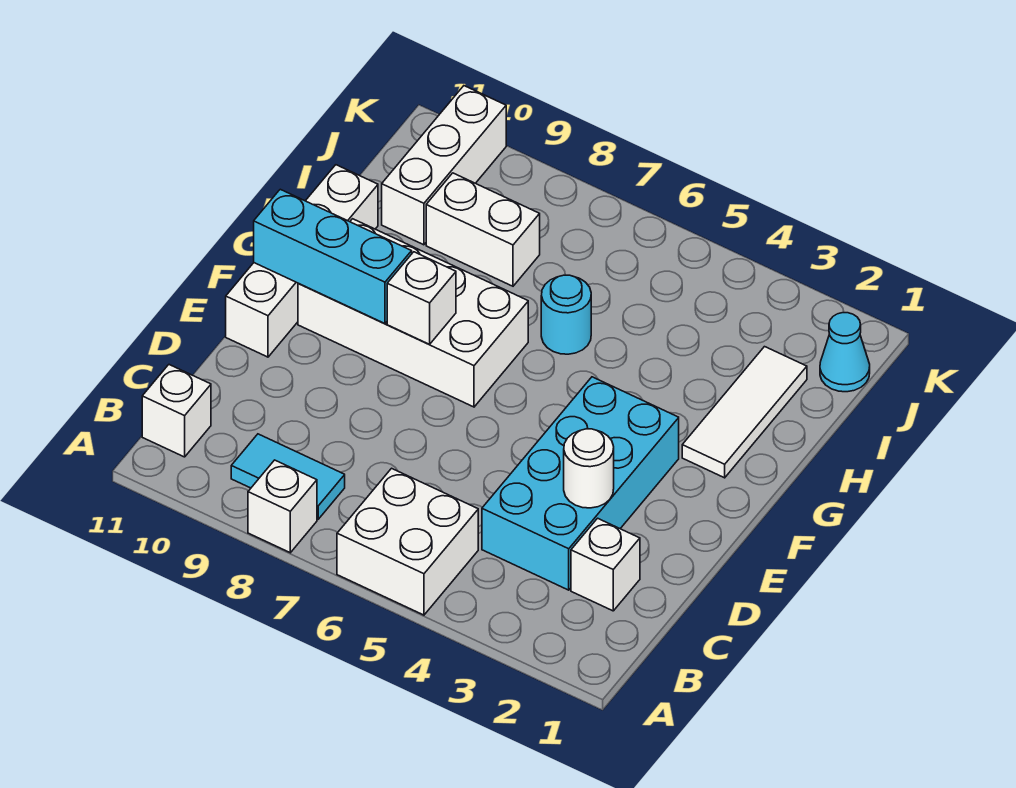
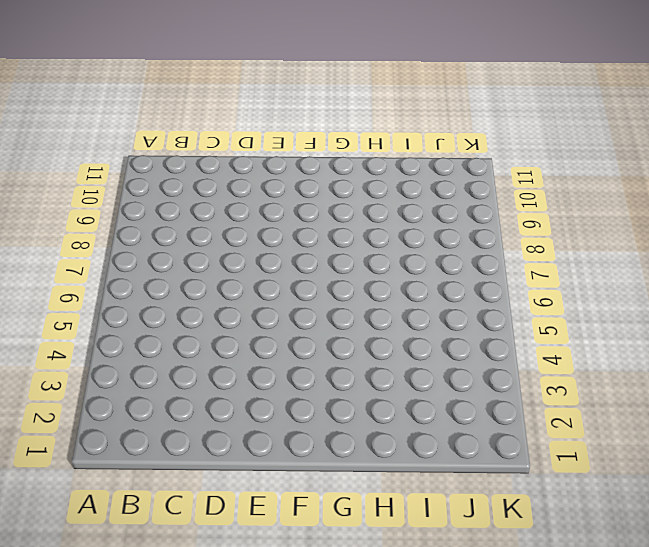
none -> white brick A5:B6 level 1
none -> white brick A8 level 1
none -> cyan tile B8:B9 level 1

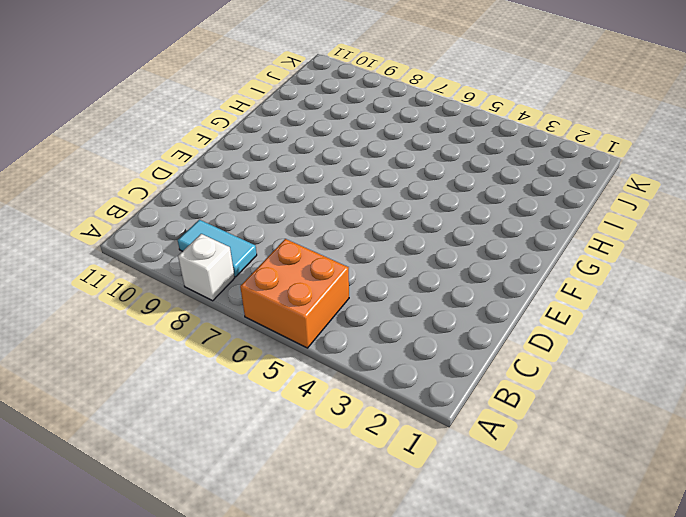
orange brick A5:B6 level 1 -> white brick A5:B6 level 1
none -> white brick B11 level 1
none -> white brick C2 level 1
none -> cyan brick C3:F4 level 1

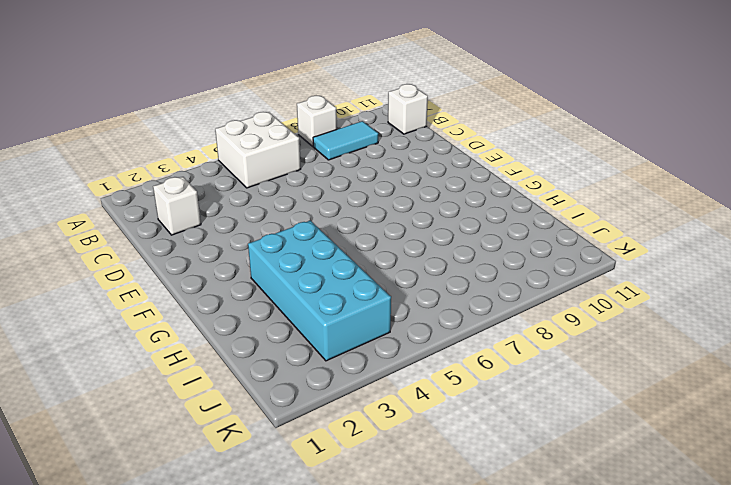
cyan brick G3:J4 level 1 -> cyan brick C3:F4 level 1
none -> white brick E11:H11 level 1
none -> white brick F7:G10 level 1
none -> white tile G2:I2 level 1

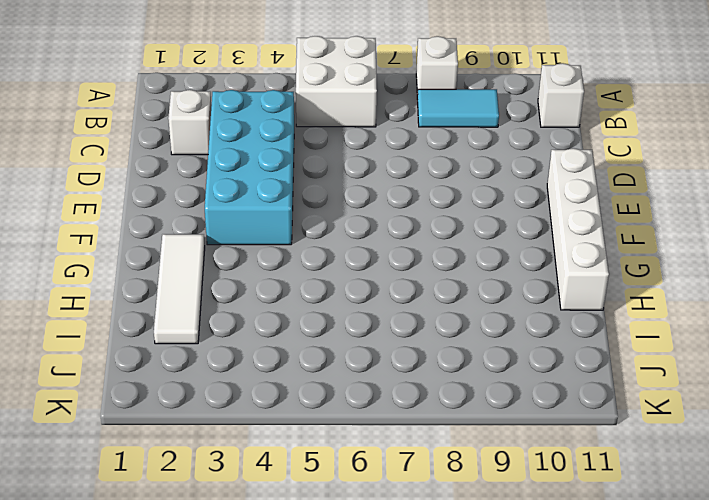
none -> white brick F7:G10 level 1
none -> cyan round brick H6 level 1
none -> white brick I8:I9 level 1

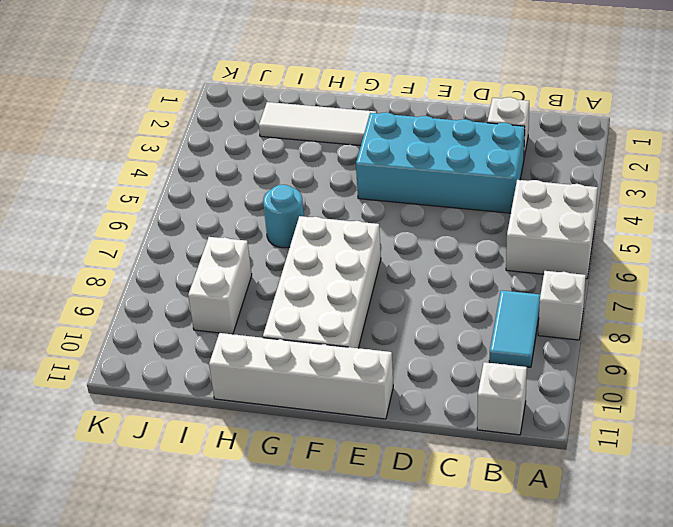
none -> white brick I10:K10 level 1
none -> cyan cone J1 level 1
none -> white round brick D3 level 2

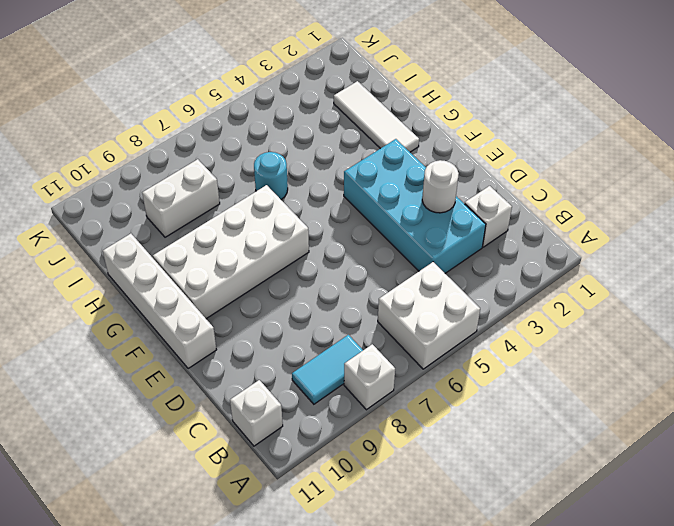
none -> white brick I10:K10 level 1
none -> cyan cone J1 level 1
none -> white brick F8 level 2

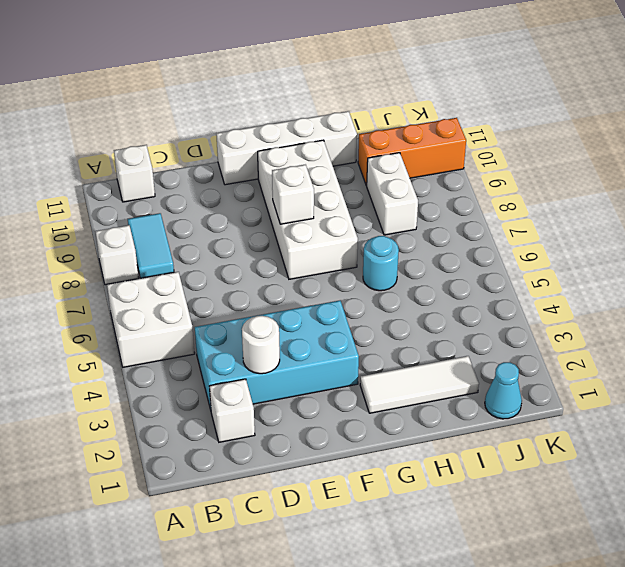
orange brick I10:K10 level 1 -> white brick I10:K10 level 1
none -> cyan brick F9:F11 level 2

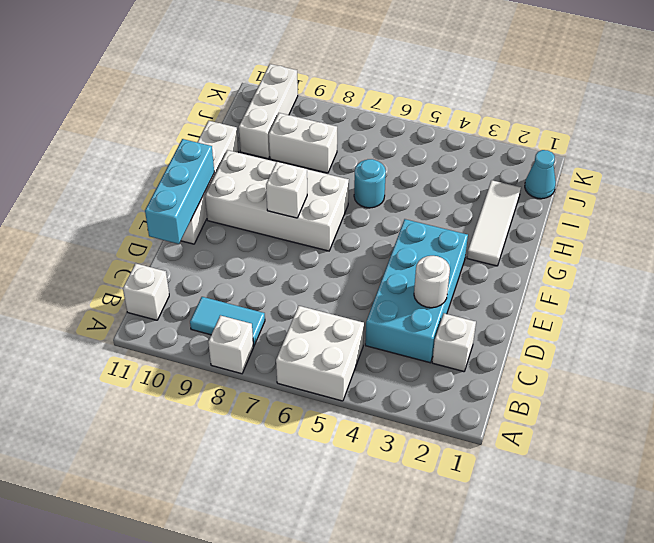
cyan brick D11:F11 level 2 -> cyan brick F9:F11 level 2

